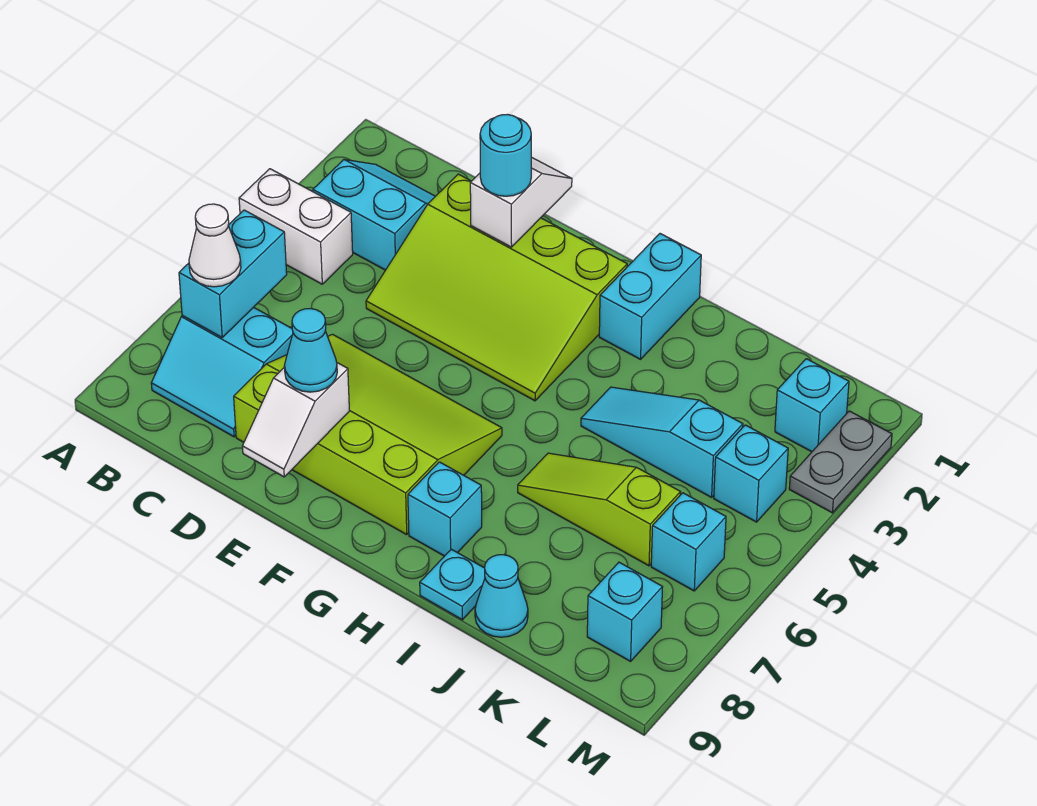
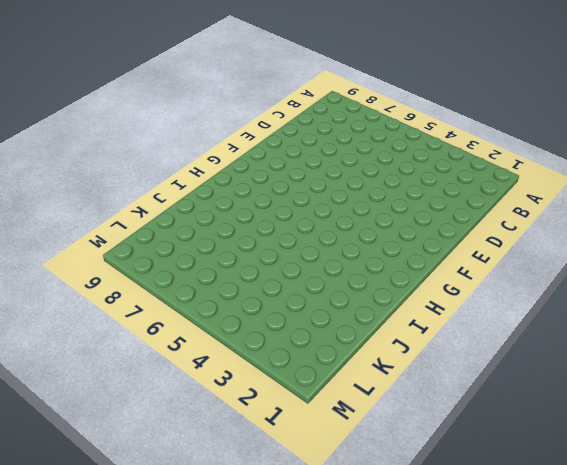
none -> white brick A4:B4 level 1
none -> cyan slope B2:C3 level 1 top 3
none -> cyan slope B7:C8 level 1 top 7

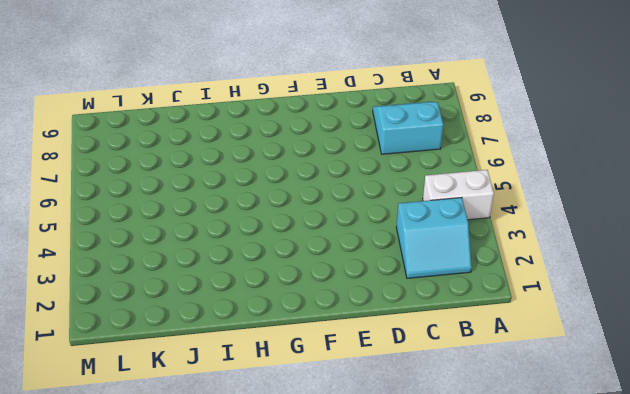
none -> lime slope D2:G4 level 1 top 2
none -> lime slope D6:G8 level 1 top 8
none -> cyan brick H1:H2 level 1

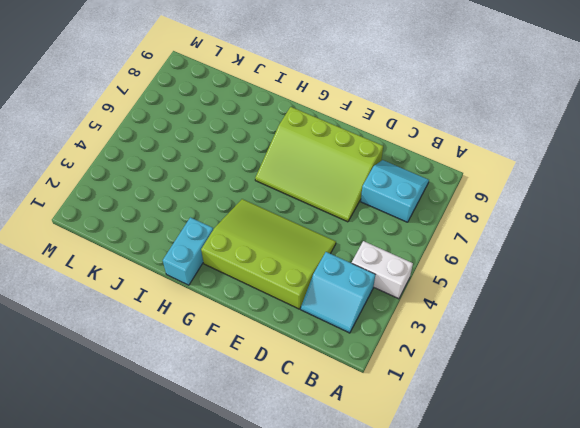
none -> cyan brick H8 level 1
none -> cyan slope I4:K4 level 1 top K
none -> lime slope I6:K6 level 1 top K

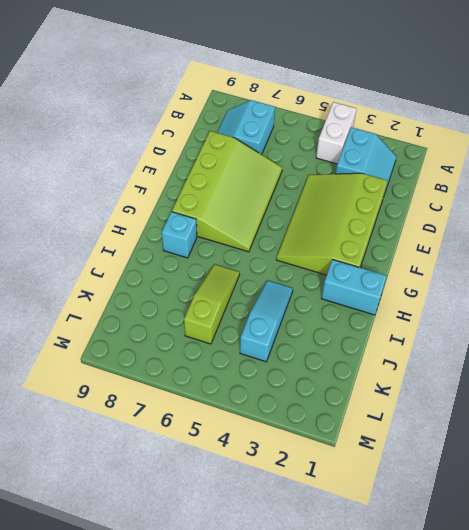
none -> cyan plate I9 level 1
none -> cyan cone J9 level 1
none -> cyan brick L2 level 1

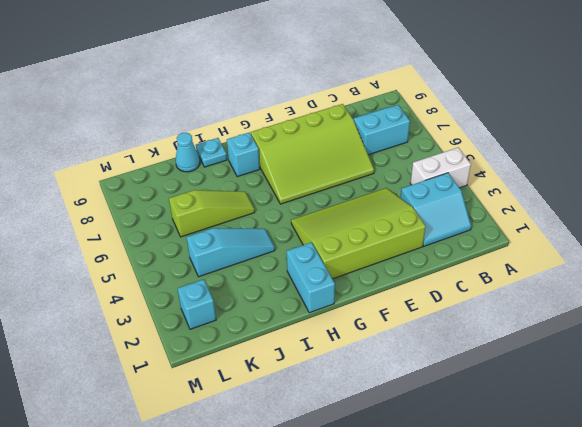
none -> cyan brick L4 level 1
none -> cyan brick L6 level 1
none -> cyan brick L8 level 1

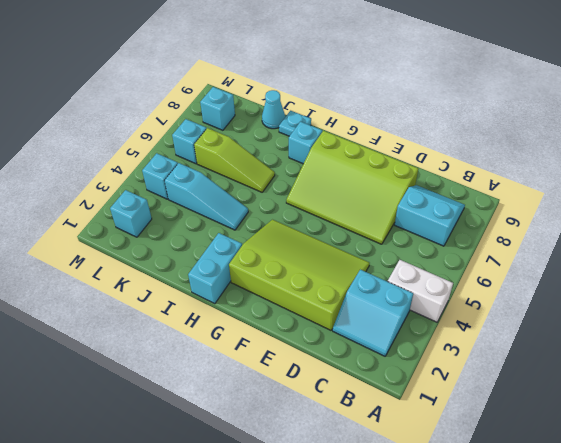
none -> grey plate M2:M3 level 1
none -> cyan brick B6:B7 level 2
none -> white slope E1:E2 level 2 top 2

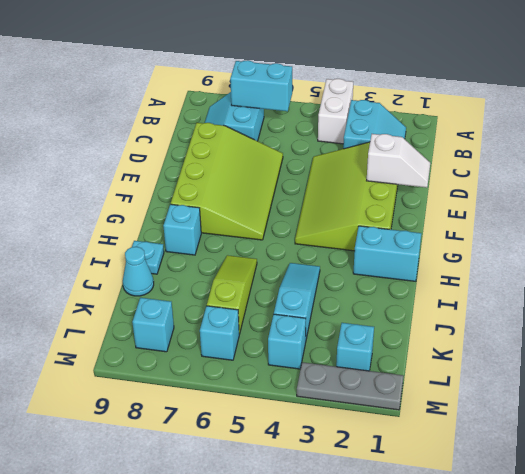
grey plate M1:M3 level 1 -> grey plate M2:M3 level 1
none -> white slope E8:E9 level 2 top 8
none -> white cone B7 level 3
none -> cyan round brick E2 level 3

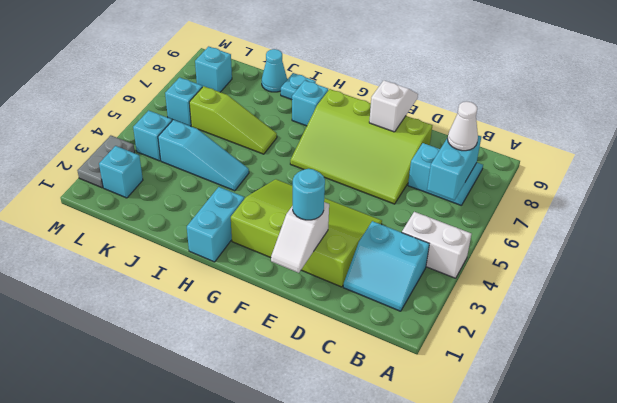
none -> cyan cone E8 level 3

